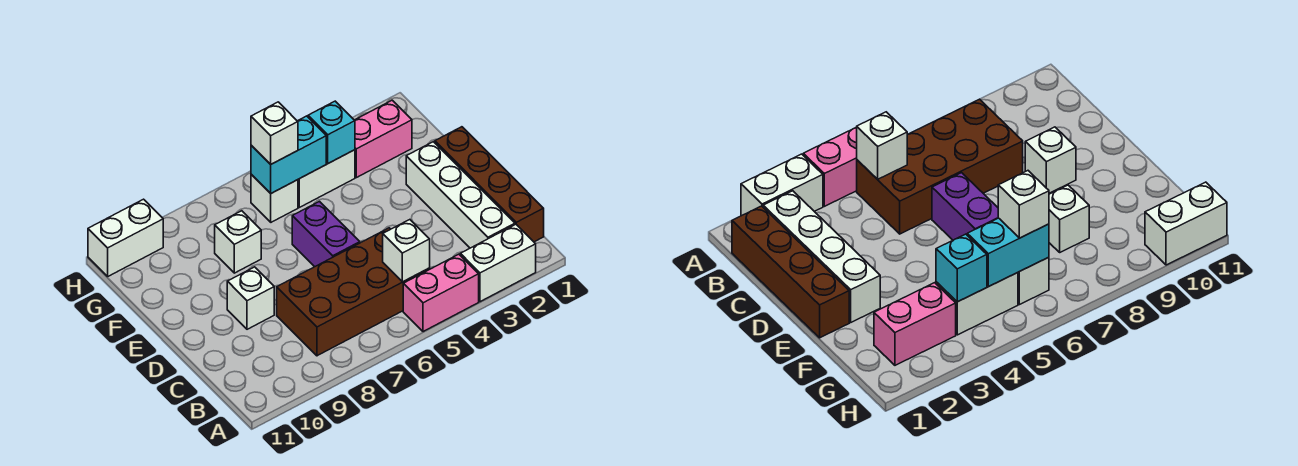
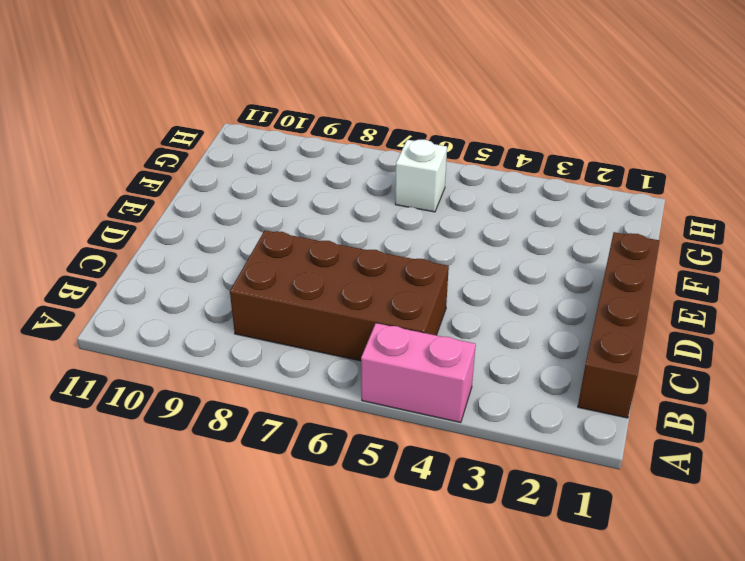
none -> white brick A2:A3 level 1
none -> white brick B2:E2 level 1
none -> purple brick D6:E6 level 1

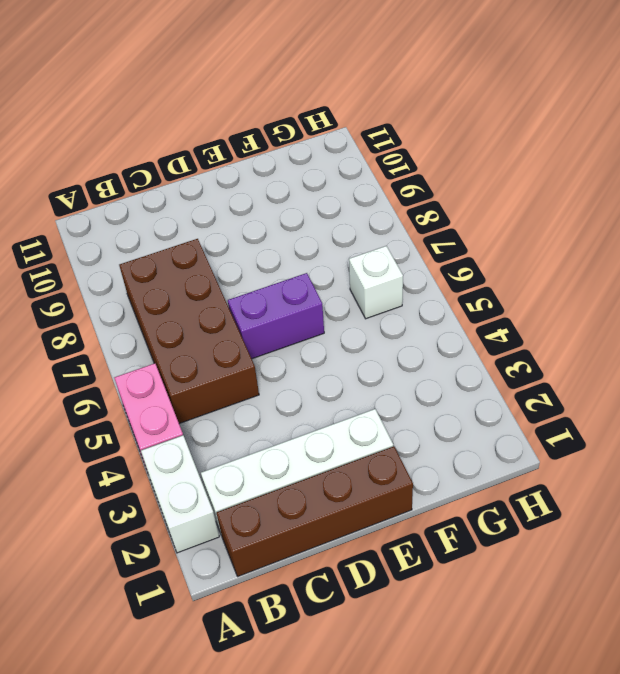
none -> white brick D9 level 1
none -> white brick F8 level 1
none -> pink brick G2:G3 level 1

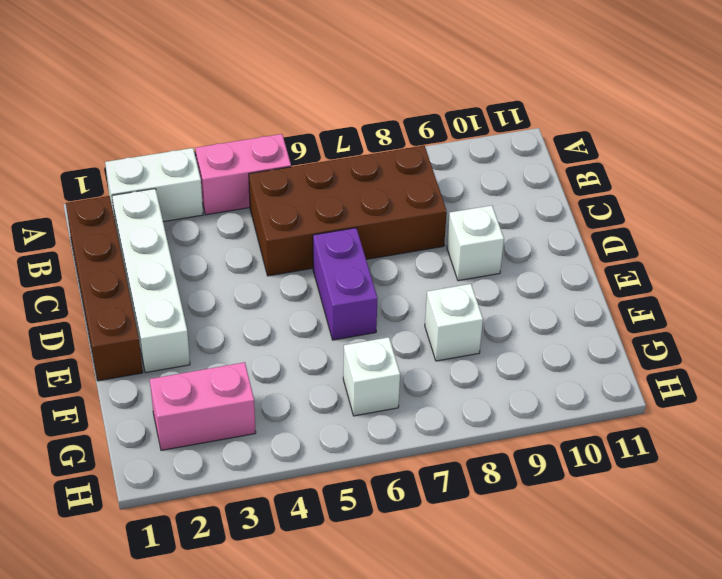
none -> white brick G4:G5 level 1
none -> white brick H10:H11 level 1
none -> white brick B5 level 2

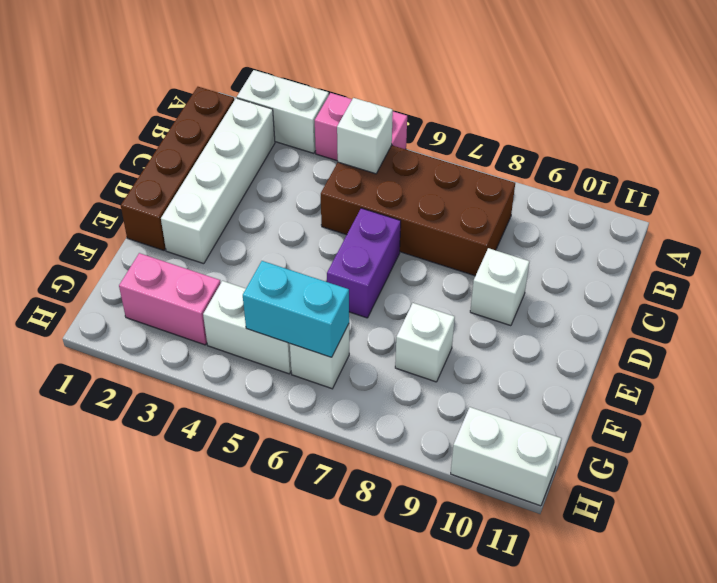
none -> cyan brick G4 level 2
none -> white brick G6 level 3

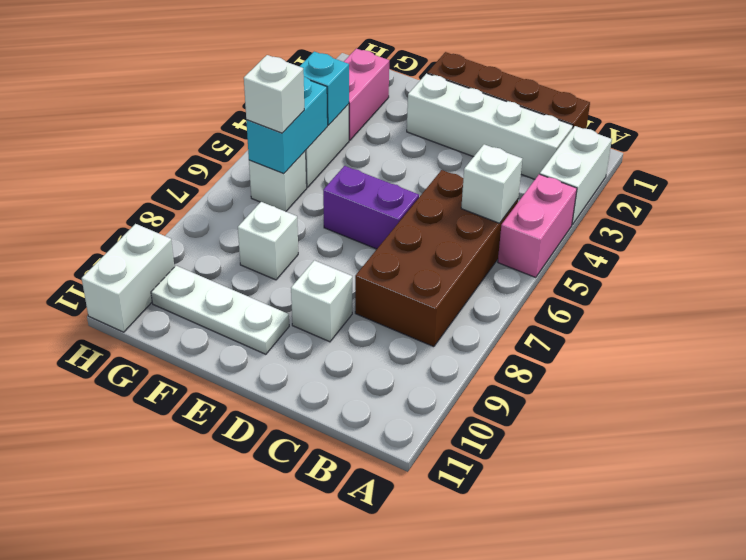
white plate E10:G10 level 1 -> none

